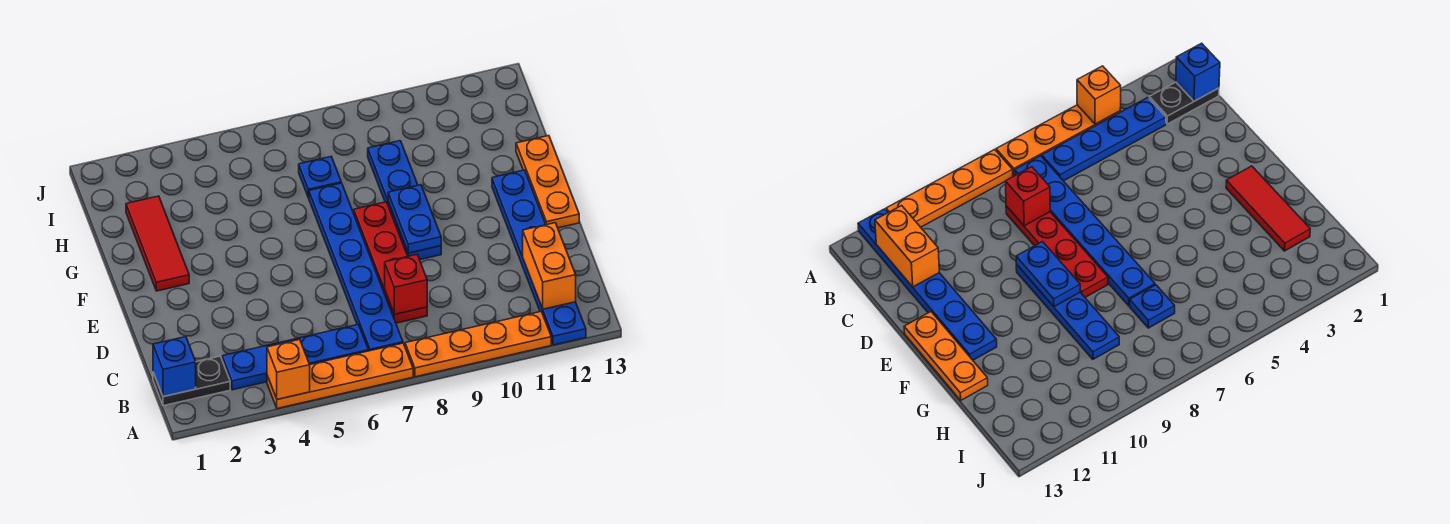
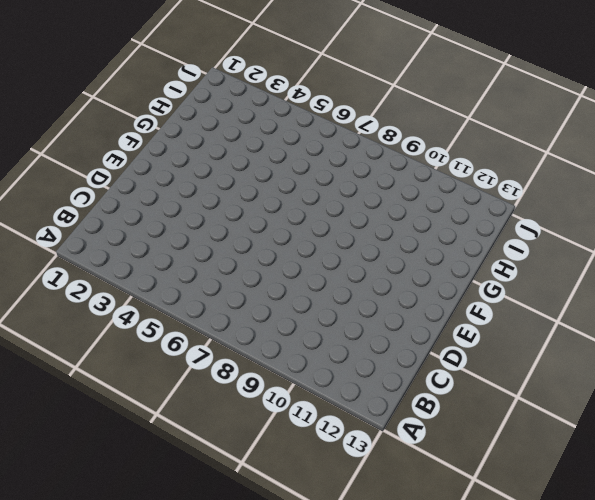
none -> orange plate A4:A7 level 1
none -> orange plate A8:A11 level 1
none -> blue plate A12:F12 level 1

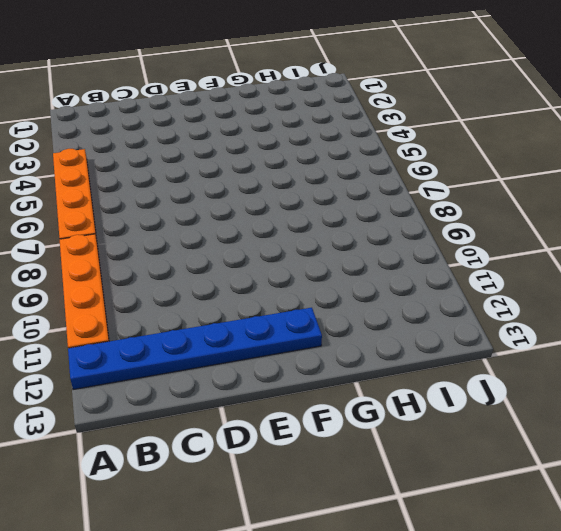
none -> black plate B1:B2 level 1
none -> blue plate B3:B6 level 1
none -> blue plate B7:G7 level 1

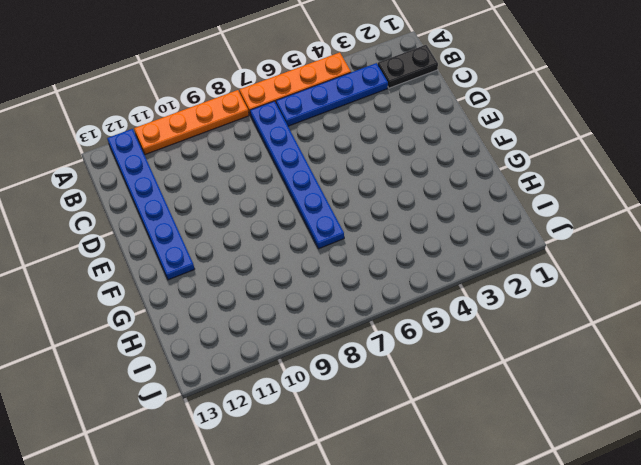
none -> red plate C8:F8 level 1
none -> blue plate E9:H9 level 1
none -> orange plate E13:G13 level 1

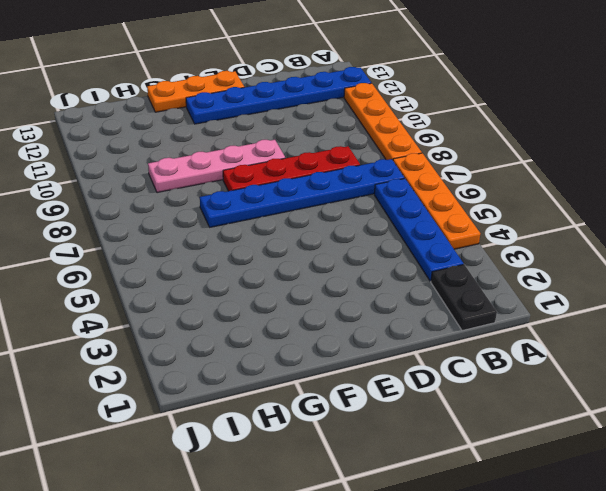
pink plate E9:H9 level 1 -> blue plate E9:H9 level 1
none -> red tile F2:H2 level 1
none -> blue plate H7 level 1
none -> orange brick A4 level 2

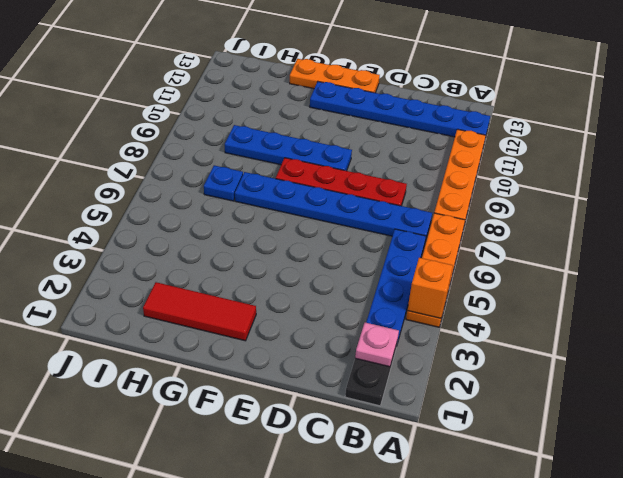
pink plate B2 level 2 -> none
none -> blue brick B1 level 2
none -> orange brick B12:C12 level 2
none -> red brick C8 level 2

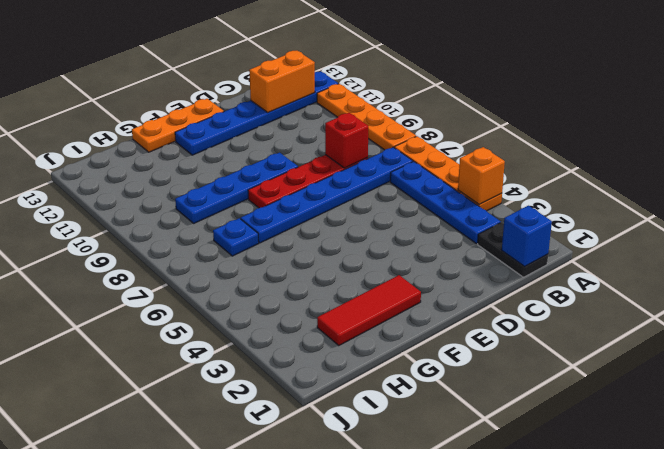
none -> blue plate E9:F9 level 2

